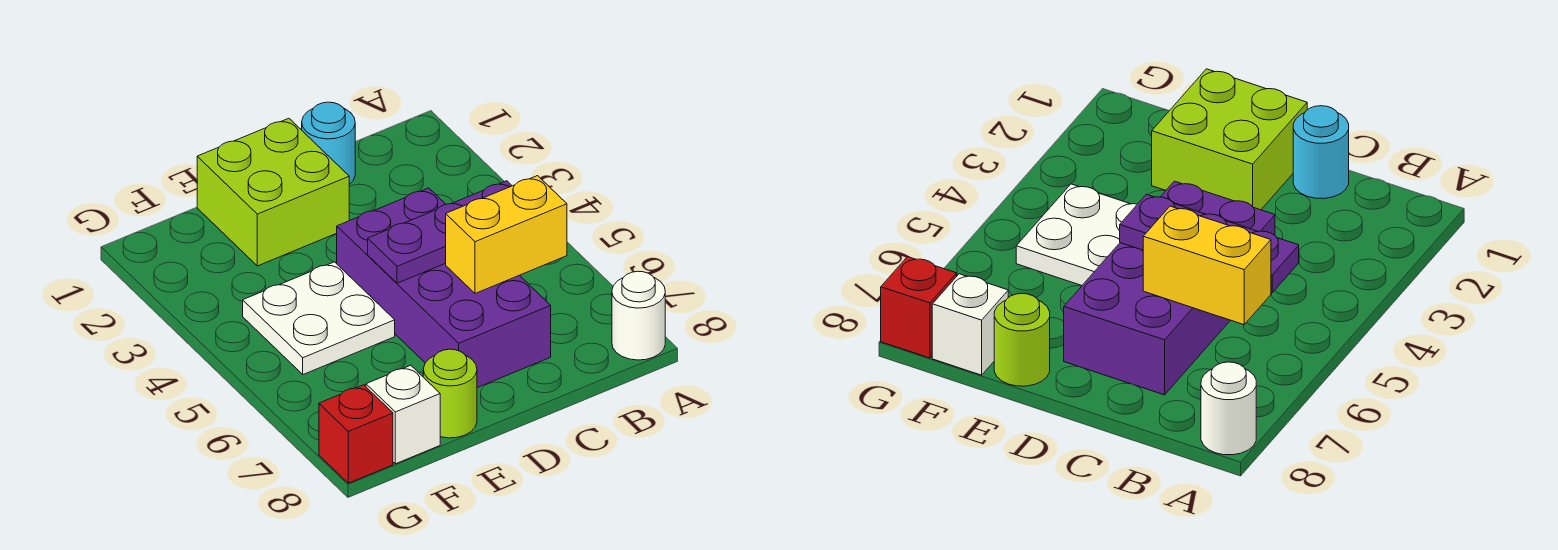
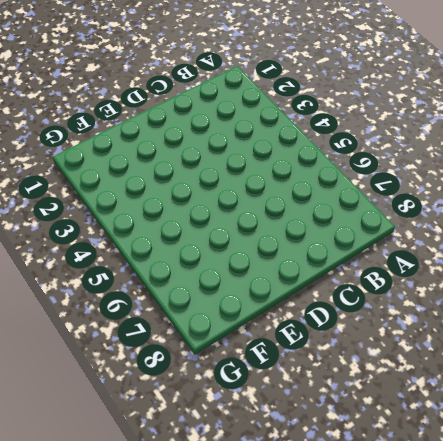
none -> white round brick A8 level 1
none -> cyan round brick C1 level 1

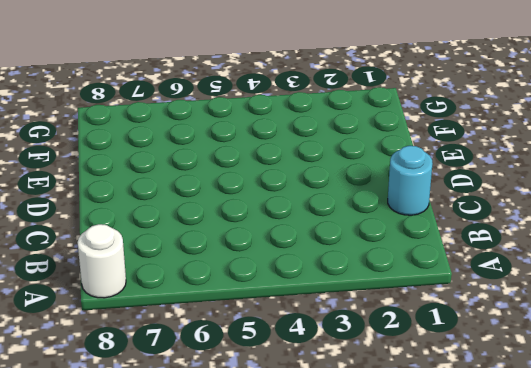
none -> purple brick C4:D7 level 1
none -> lime brick D1:E2 level 1

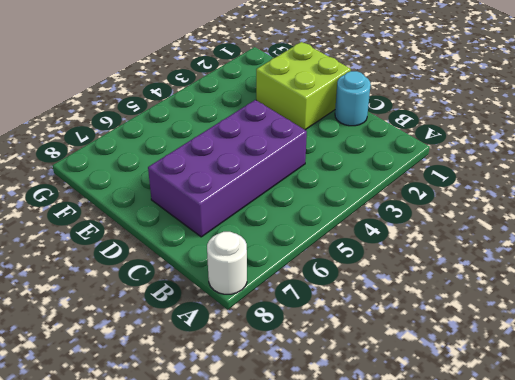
none -> white plate E4:F5 level 1
none -> lime round brick E8 level 1

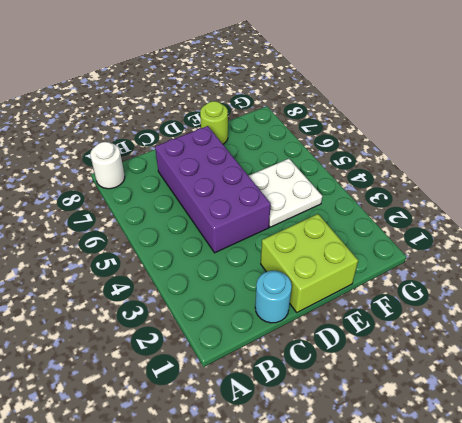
none -> white brick F8 level 1
none -> red brick G8 level 1

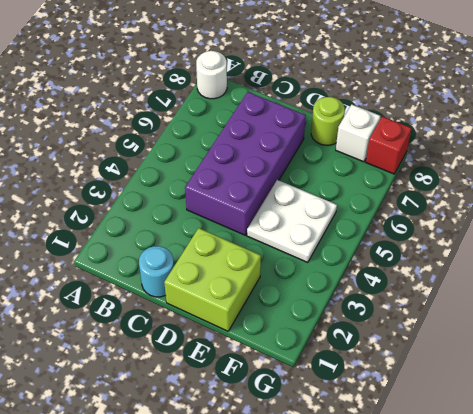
none -> purple plate B5:D5 level 2
none -> yellow brick B6:C6 level 2

